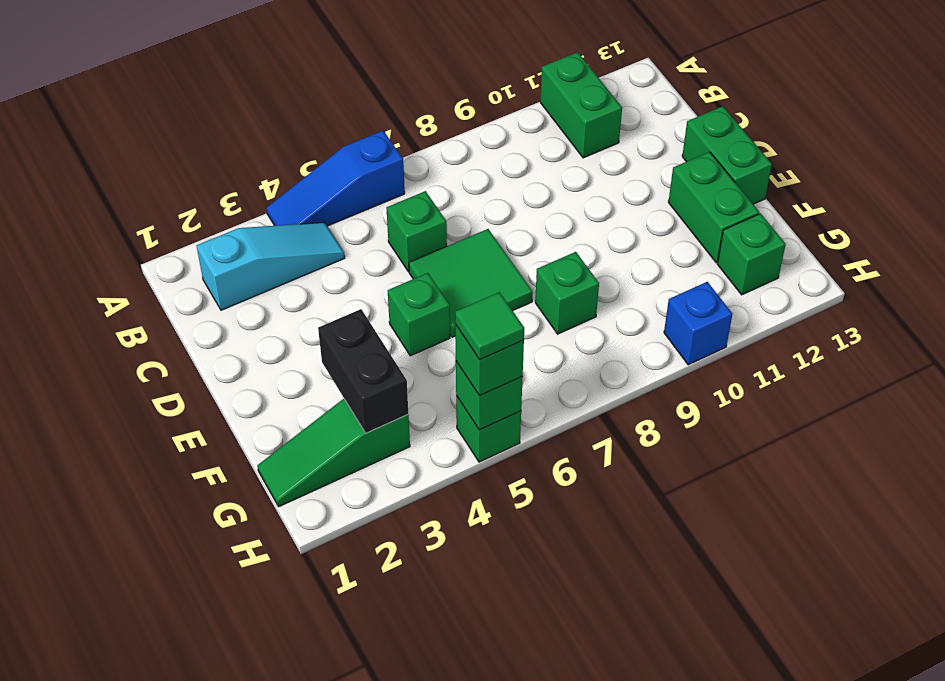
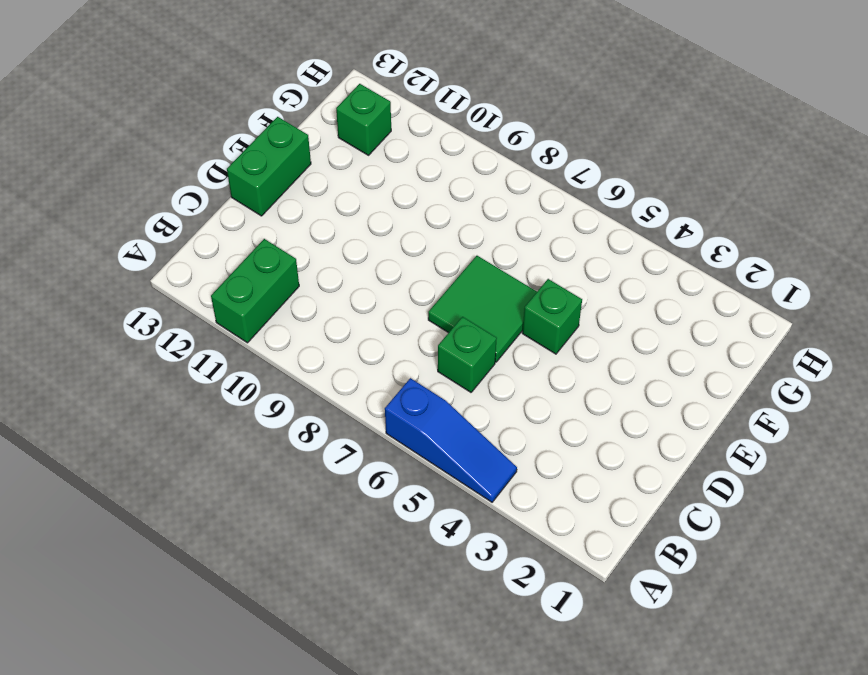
none -> cyan slope B2:B4 level 1 top 2
none -> green brick E12:F12 level 1
none -> green brick F8 level 1

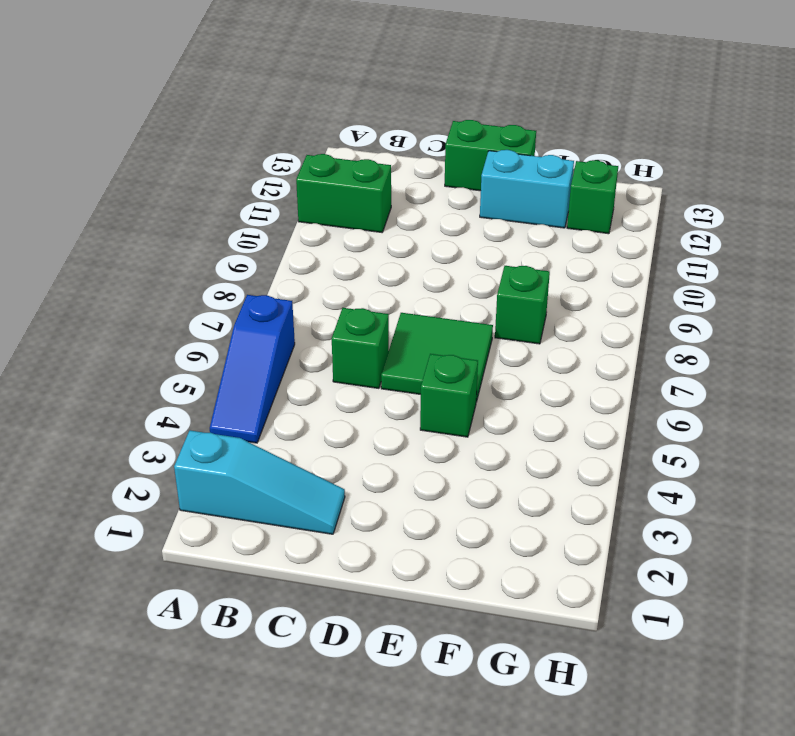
cyan slope A2:C2 level 1 top A -> cyan slope B2:B4 level 1 top 2
cyan brick E12:F12 level 1 -> green brick E12:F12 level 1
none -> green slope G1:G3 level 1 top 3
none -> green brick H5 level 1
none -> blue brick H10 level 1

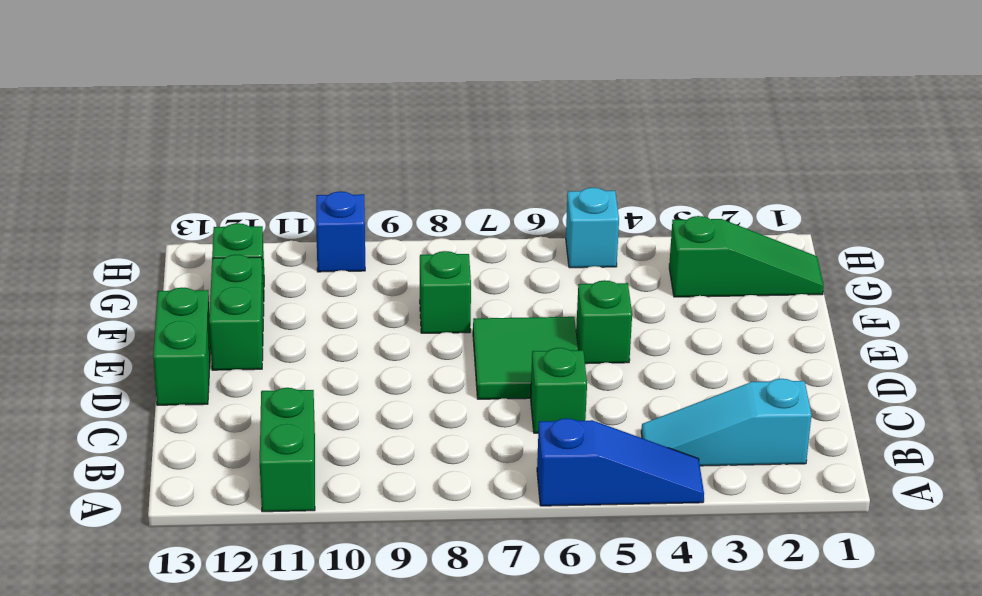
cyan brick H5 level 1 -> green brick H5 level 1
none -> black brick F3:G3 level 2
none -> green brick H5 level 2
none -> green brick H5 level 3

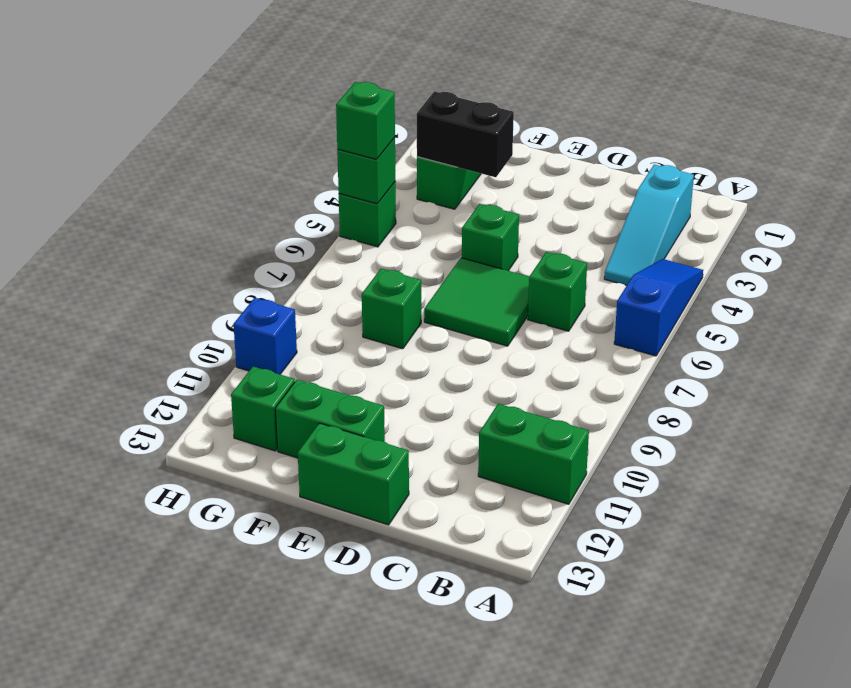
none -> green tile H5 level 4

